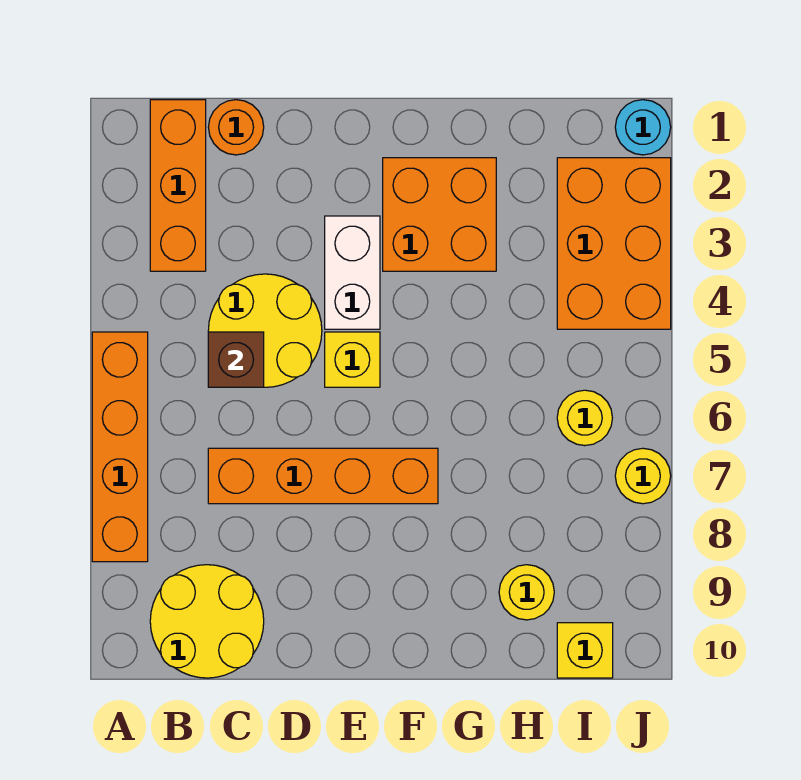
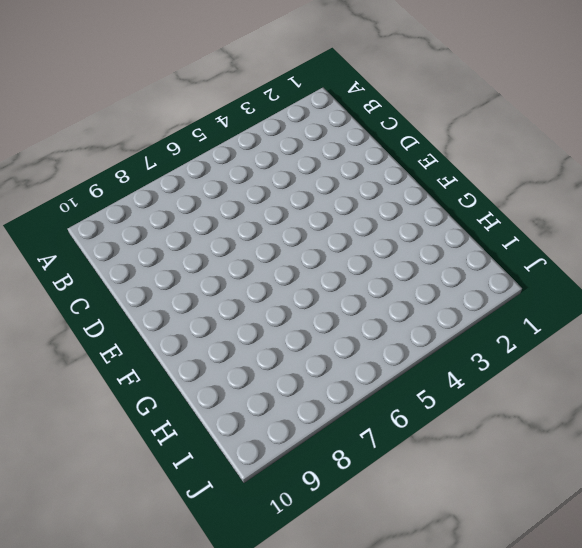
none -> orange brick A5:A8 level 1
none -> orange brick B1:B3 level 1
none -> yellow round brick B9:C10 level 1

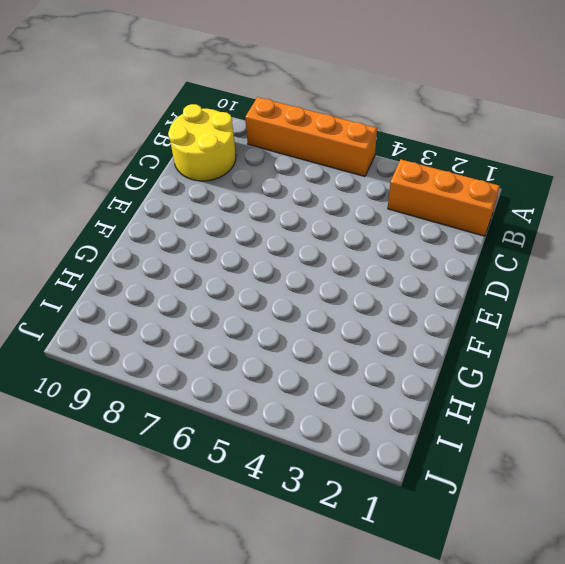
none -> orange round brick C1 level 1
none -> yellow round brick C4:D5 level 1
none -> orange brick C7:F7 level 1

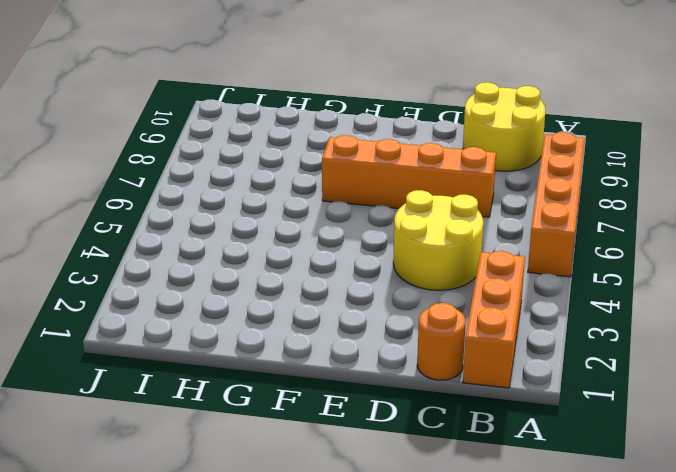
none -> white brick E3:E4 level 1
none -> yellow brick E5 level 1
none -> orange brick F2:G3 level 1

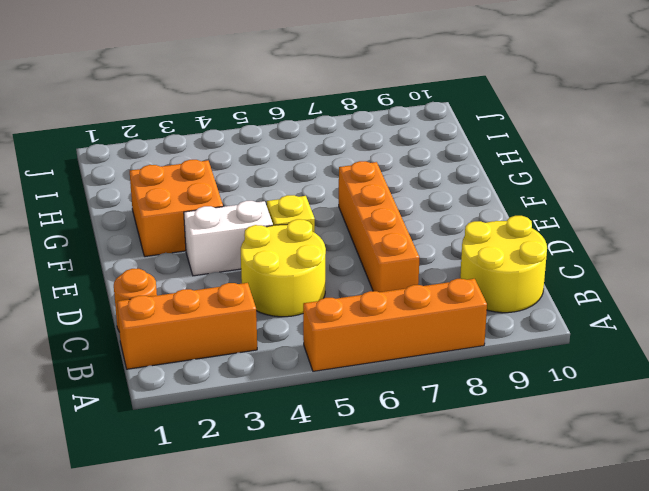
none -> yellow round brick H9 level 1
none -> orange brick I2:J4 level 1
none -> yellow round brick I6 level 1

